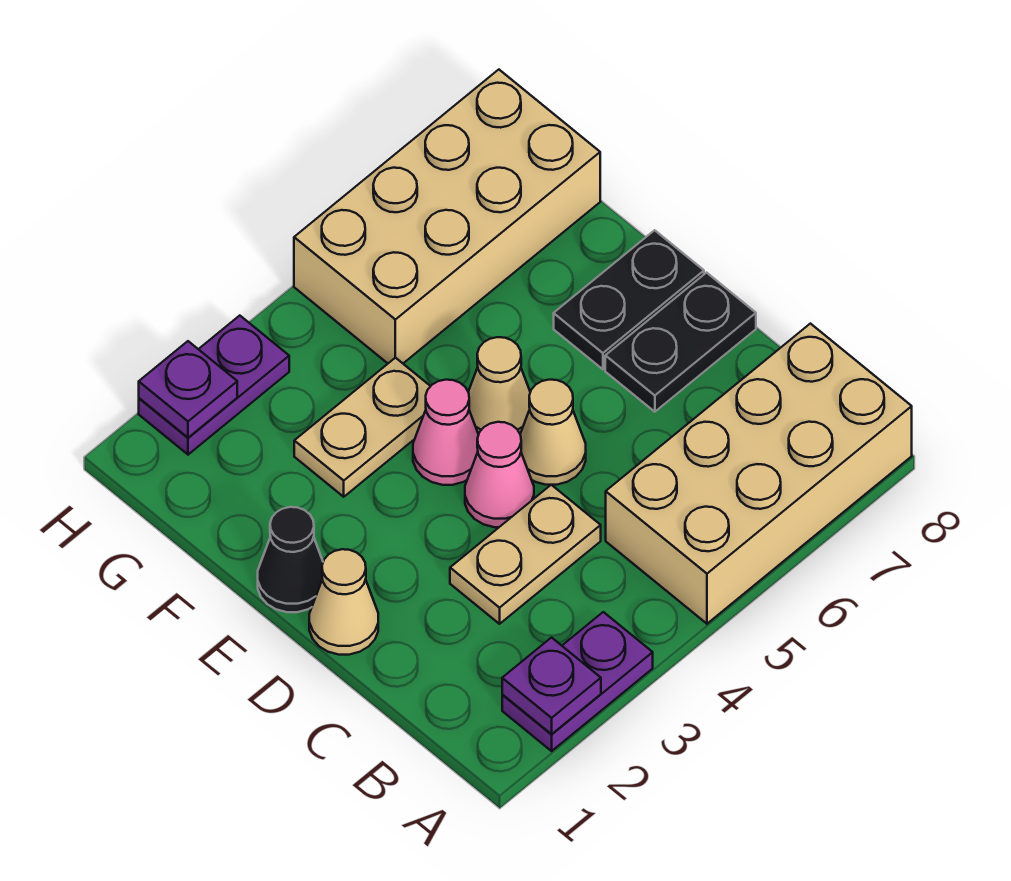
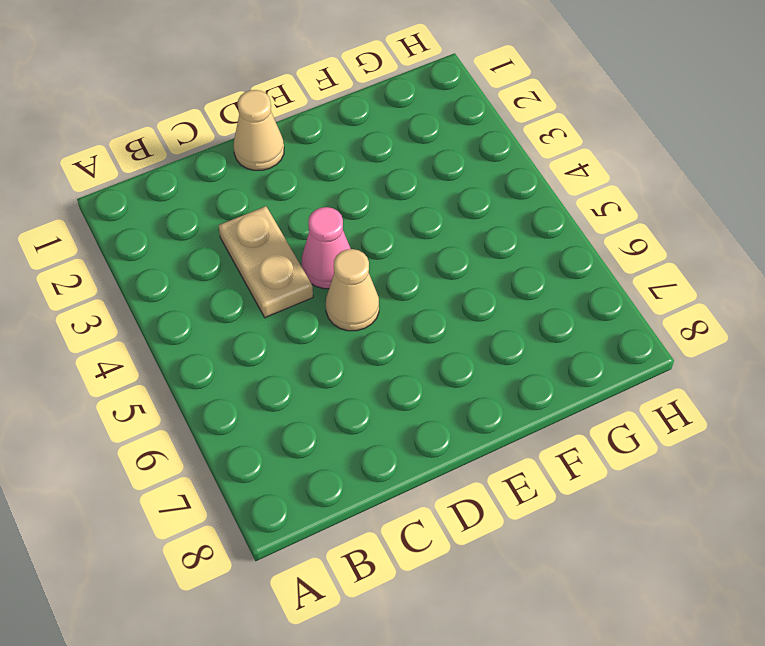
none -> purple plate A2:A3 level 1
none -> tan brick A5:B8 level 1
none -> black plate D7:D8 level 1

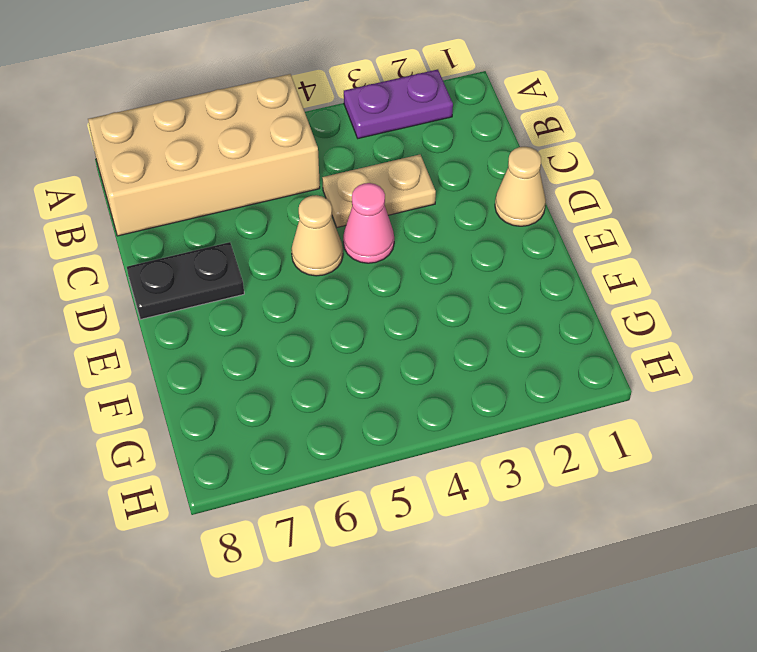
none -> black cone E1 level 1
none -> pink cone E4 level 1
none -> tan cone E5 level 1

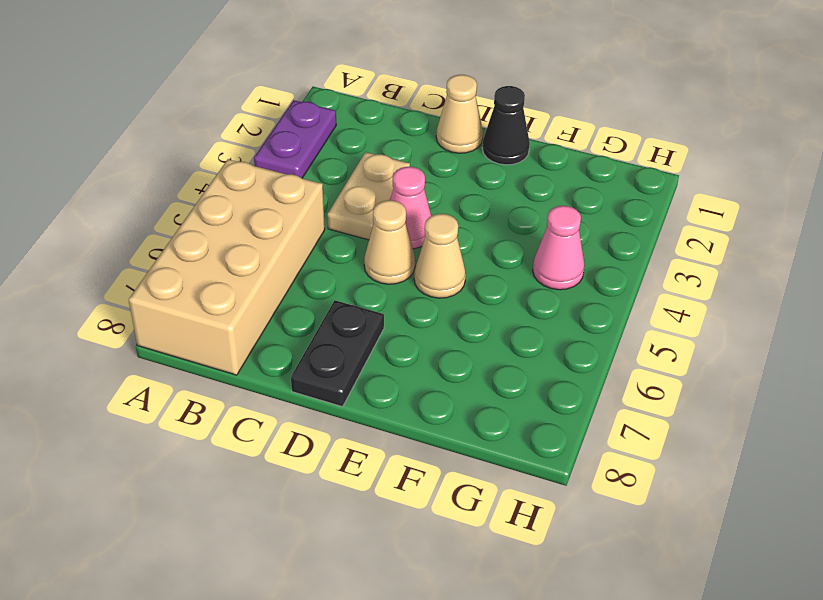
pink cone G4 level 1 -> pink cone E4 level 1
none -> black plate E7:E8 level 1
none -> tan plate F3:F4 level 1
none -> tan brick G5:H8 level 1

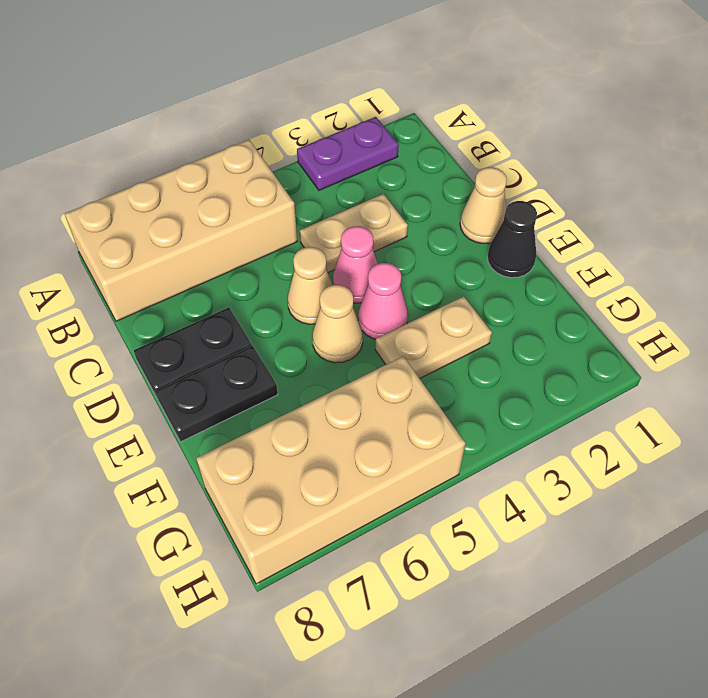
none -> purple plate H2:H3 level 1
none -> purple plate A2 level 2
none -> purple plate H2 level 2

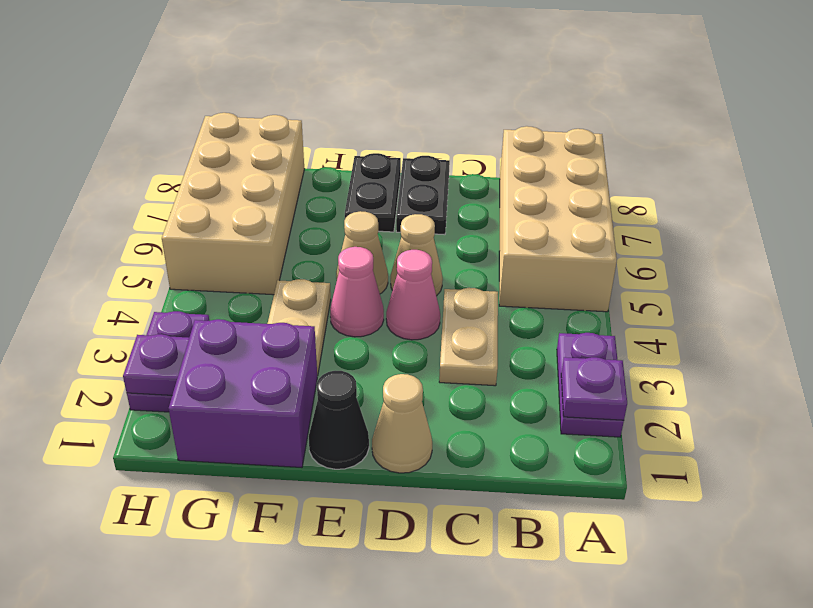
purple brick F1:G2 level 1 -> none

